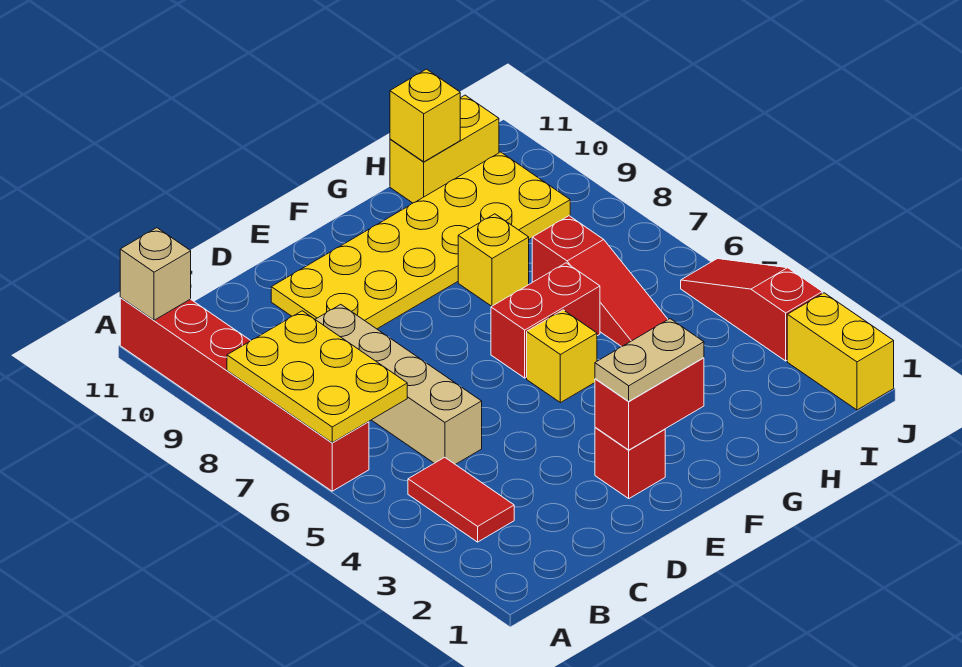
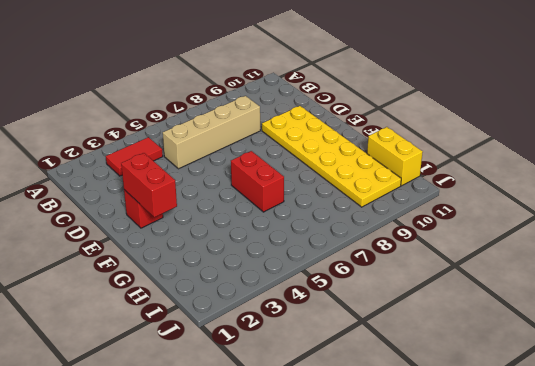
none -> red brick A6:A11 level 1
none -> yellow brick F5 level 1
none -> yellow brick G8 level 1

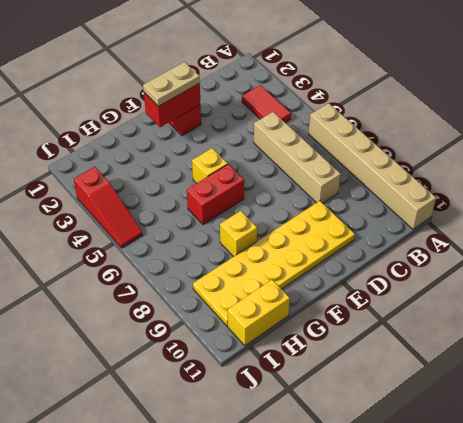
tan brick A6:A11 level 1 -> red brick A6:A11 level 1
none -> red slope H5:H7 level 1 top 7
none -> yellow brick J1:J2 level 1
none -> yellow plate A6:B8 level 2

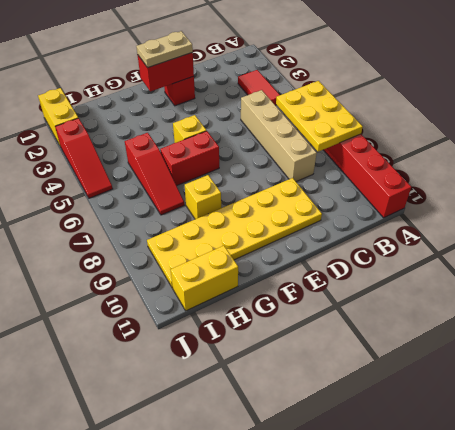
red slope H5:H7 level 1 top 5 -> red slope H5:H7 level 1 top 7
none -> tan brick A11 level 2
none -> yellow brick H11 level 2

